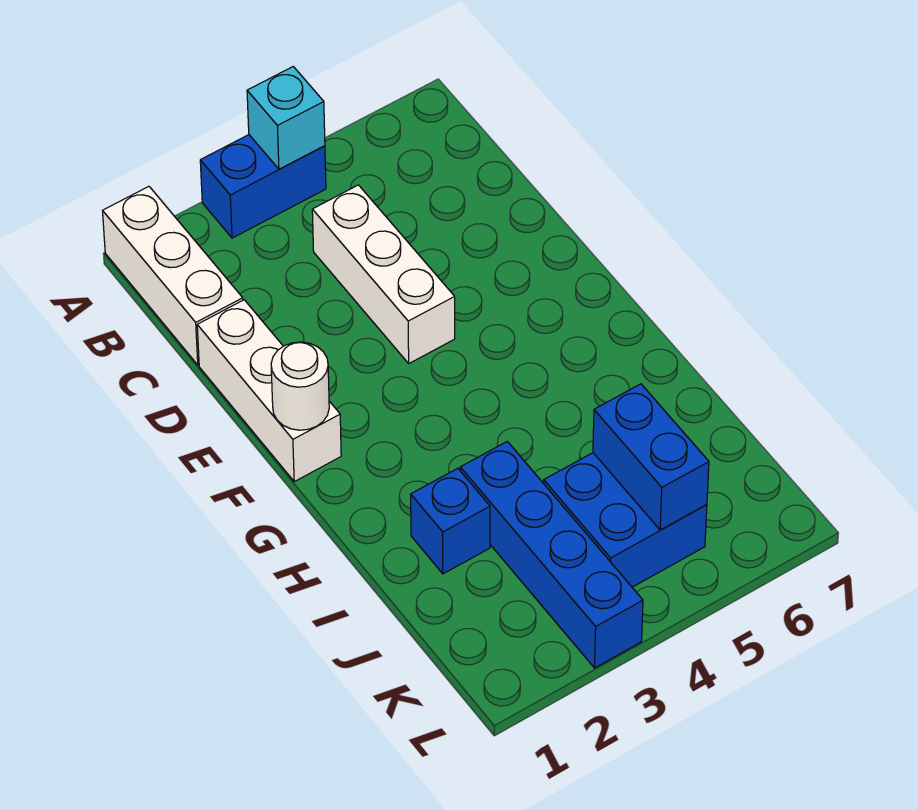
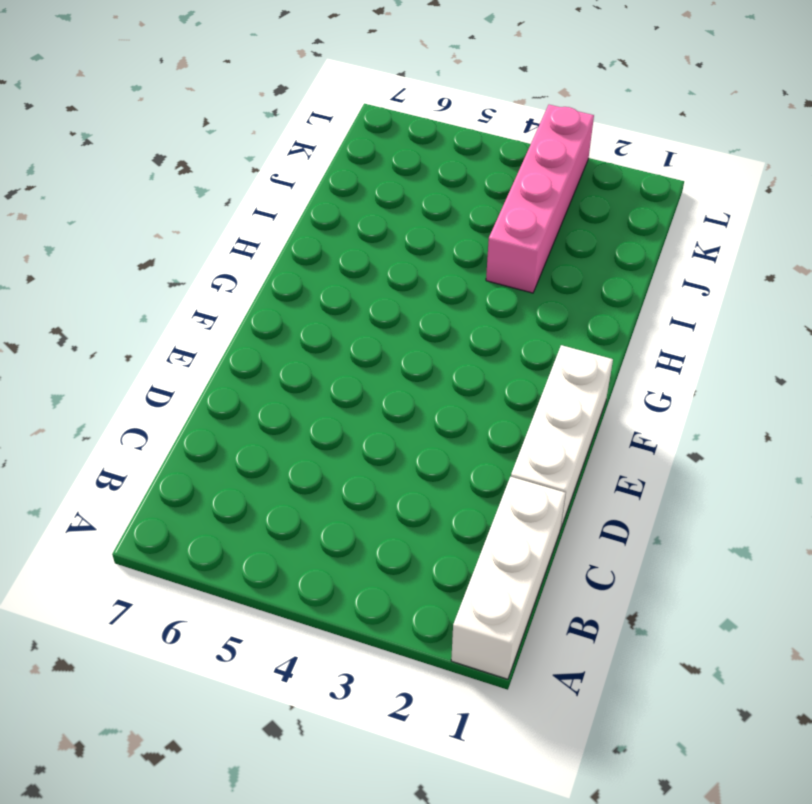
pink brick I3:L3 level 1 -> blue brick I3:L3 level 1
none -> blue brick A3:A4 level 1
none -> white brick C4:E4 level 1

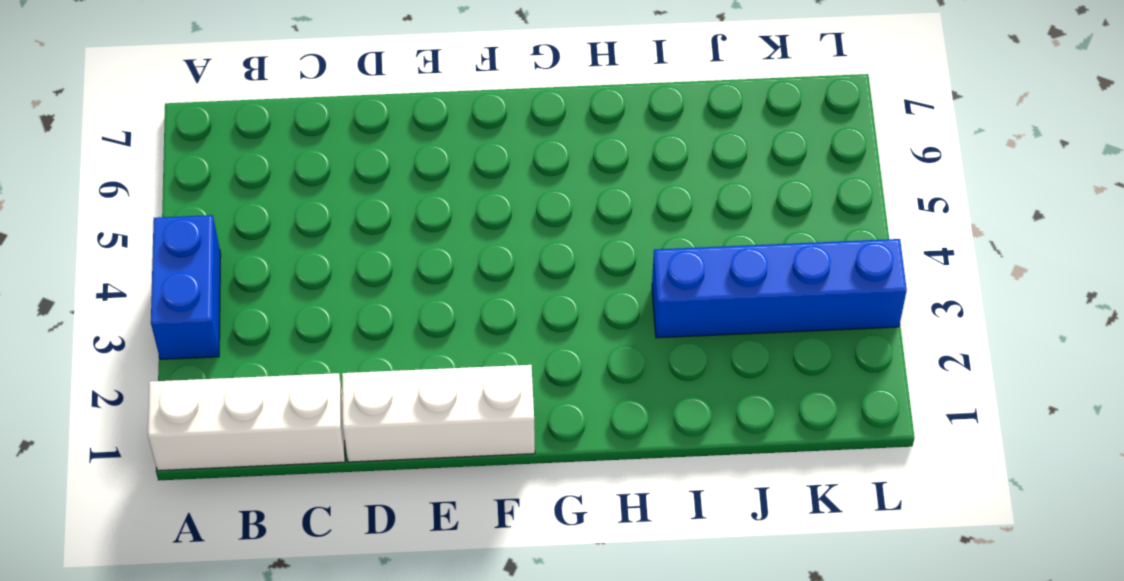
none -> white brick C4:E4 level 1
none -> blue brick I2 level 1

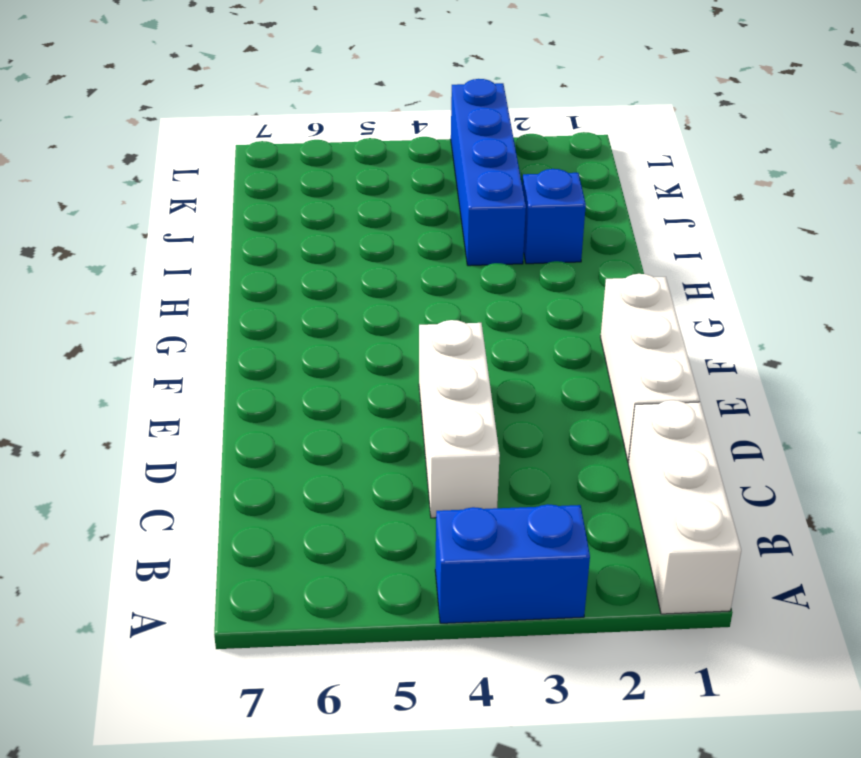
none -> blue brick J4:K5 level 1
none -> cyan brick A4 level 2

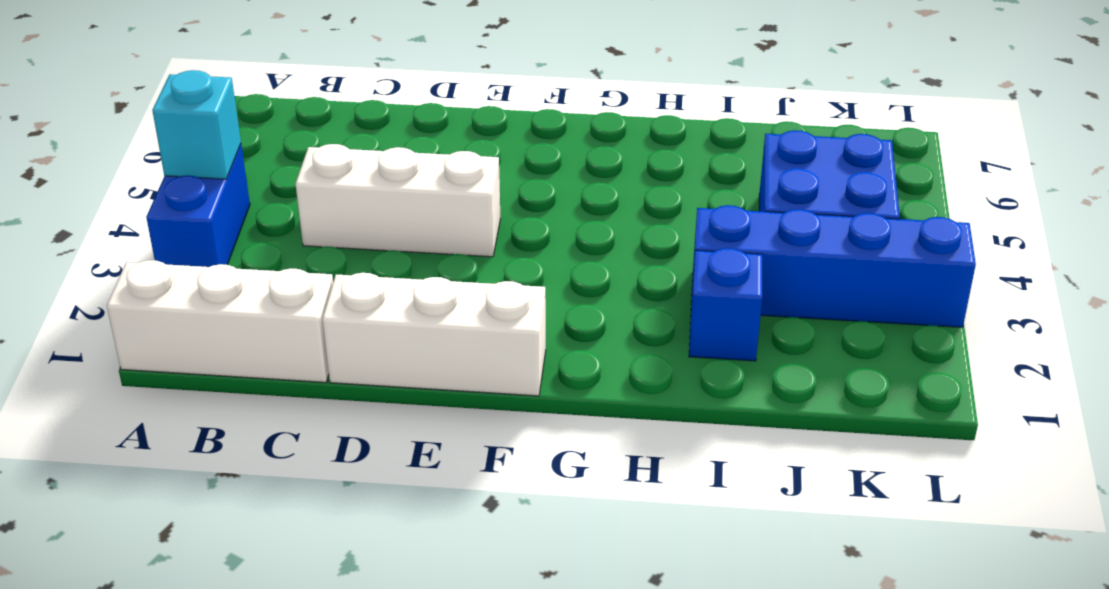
none -> white round brick F1 level 2
none -> blue brick J5:K5 level 2

